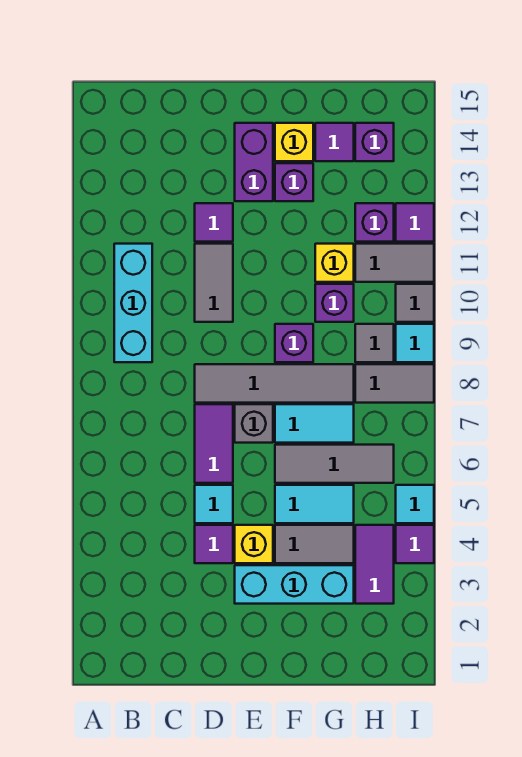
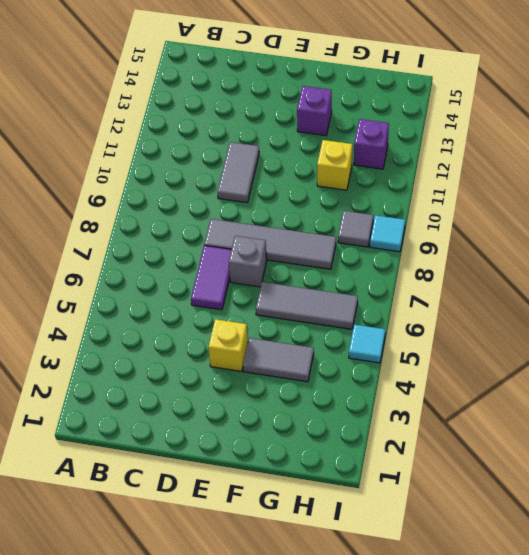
none -> cyan brick B9:B11 level 1
none -> purple tile D4 level 1
none -> cyan tile D5 level 1
none -> purple tile D12 level 1

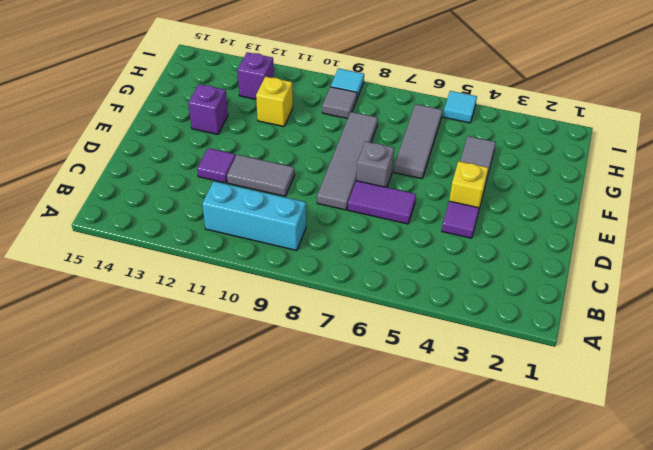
none -> cyan tile D5 level 1
none -> cyan brick E3:G3 level 1
none -> purple brick E13:E14 level 1
none -> cyan tile F5:G5 level 1

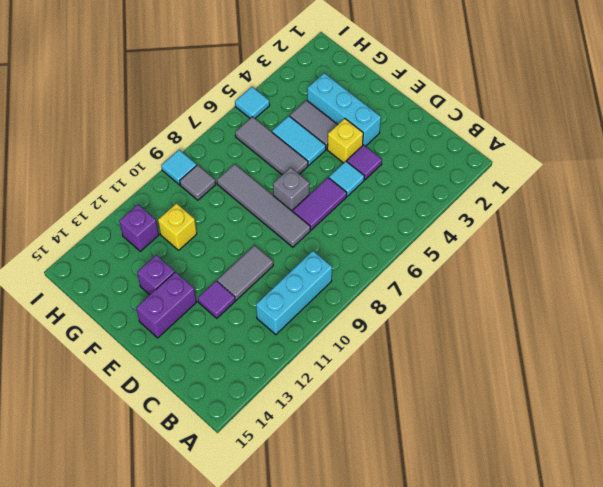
none -> cyan tile F7:G7 level 1
none -> purple brick F9 level 1
none -> yellow brick F14 level 1
none -> purple brick G10 level 1

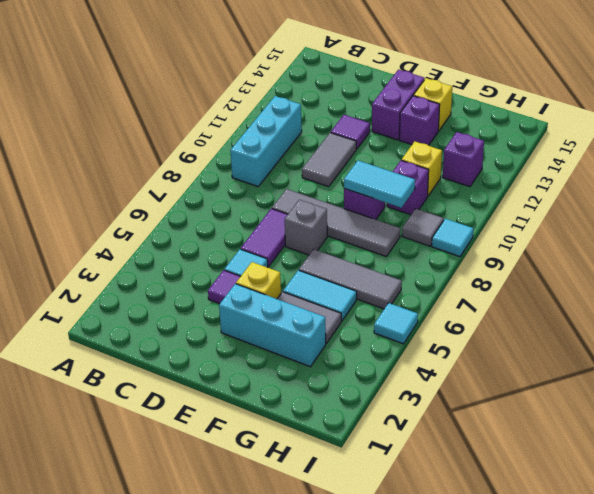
cyan tile F9:G9 level 2 -> cyan tile F7:G7 level 1
none -> purple tile G14 level 1
none -> purple tile H3:H4 level 1
none -> grey tile H8:I8 level 1
none -> grey tile H11:I11 level 1

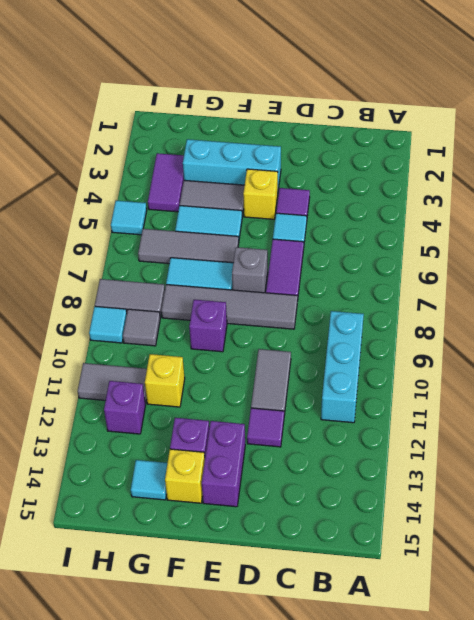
cyan tile G14 level 1 -> purple tile G14 level 1
none -> purple brick G10 level 1
none -> purple brick H14 level 1
none -> purple tile I4 level 1
none -> grey tile I10 level 1

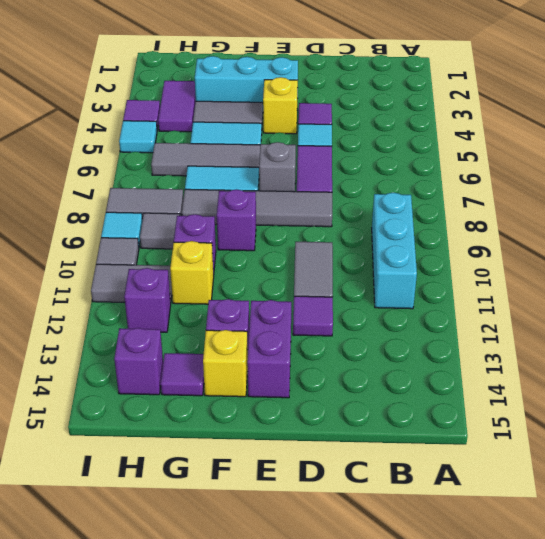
none -> purple tile I12 level 1

